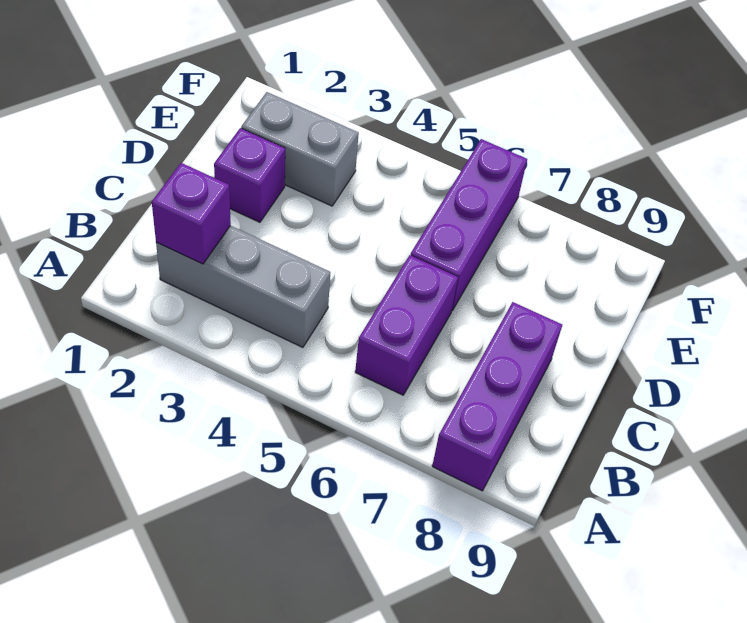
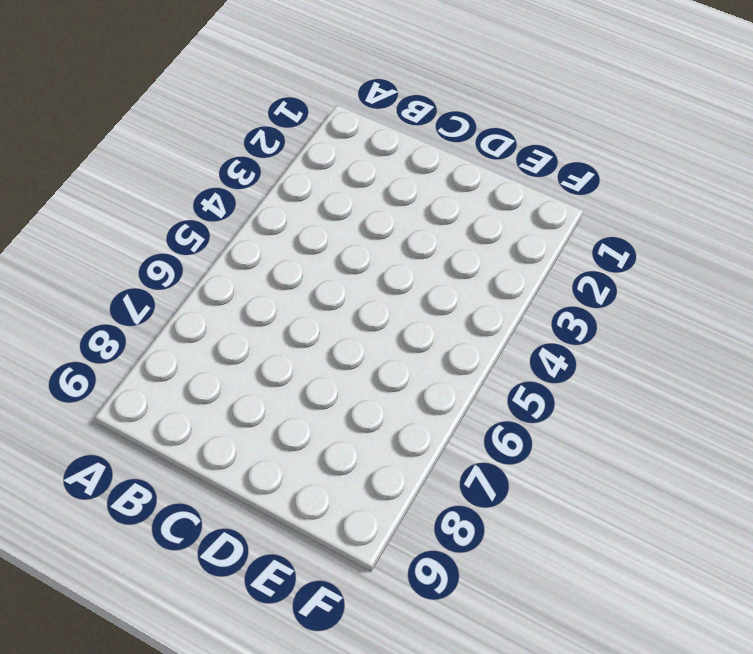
none -> purple brick A8:C8 level 1
none -> grey brick B2:B4 level 1

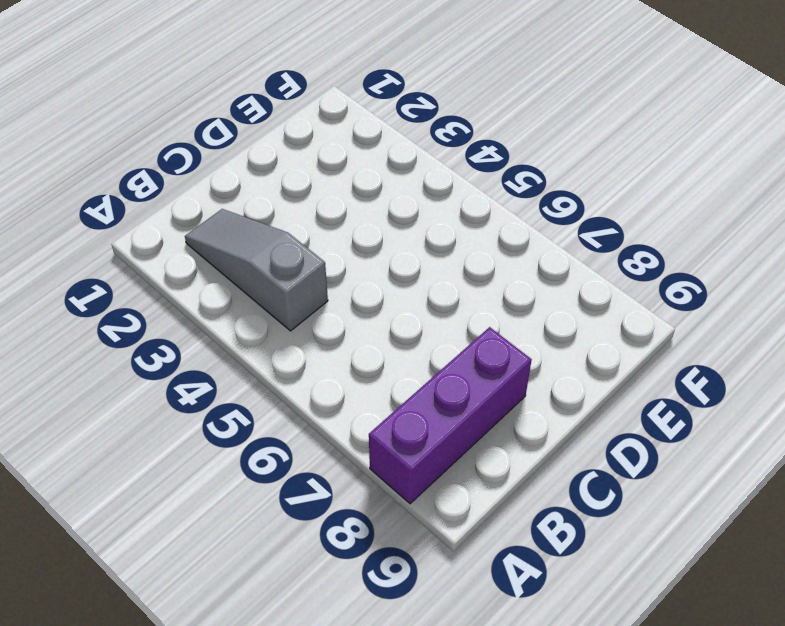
grey slope B2:B4 level 1 top 4 -> grey brick B2:B4 level 1
none -> purple brick B6:C6 level 1
none -> purple brick D2 level 1

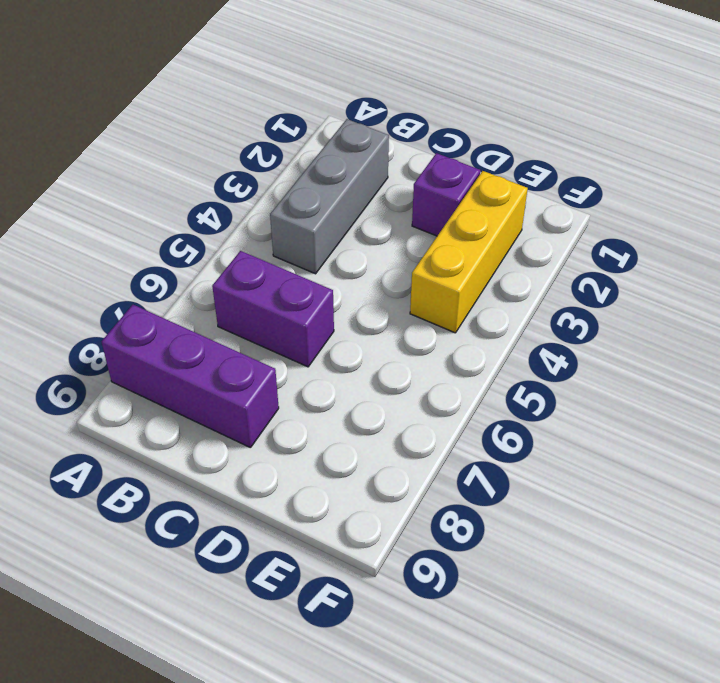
yellow brick E2:E4 level 1 -> grey brick E2:E3 level 1
none -> purple brick D6:F6 level 1
none -> purple brick B2 level 2

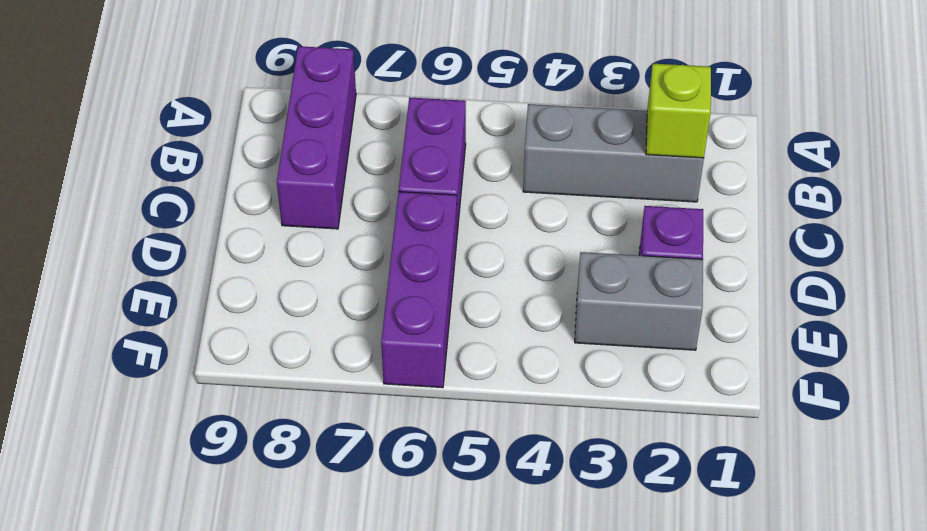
lime brick B2 level 2 -> purple brick B2 level 2

